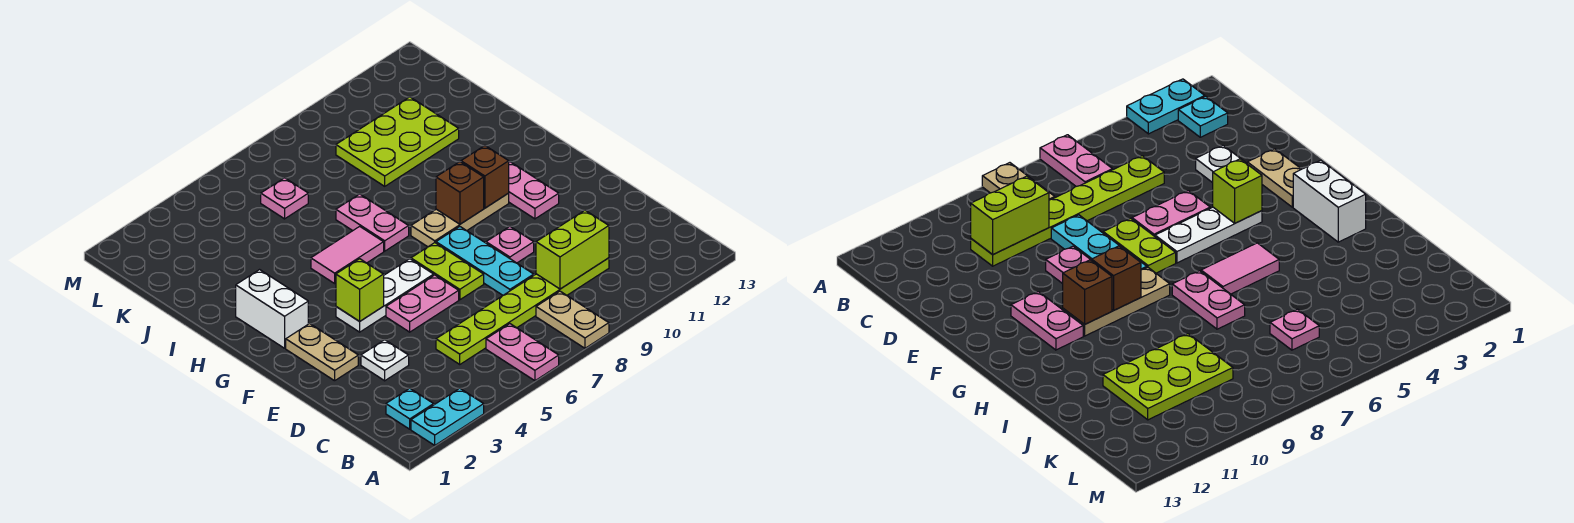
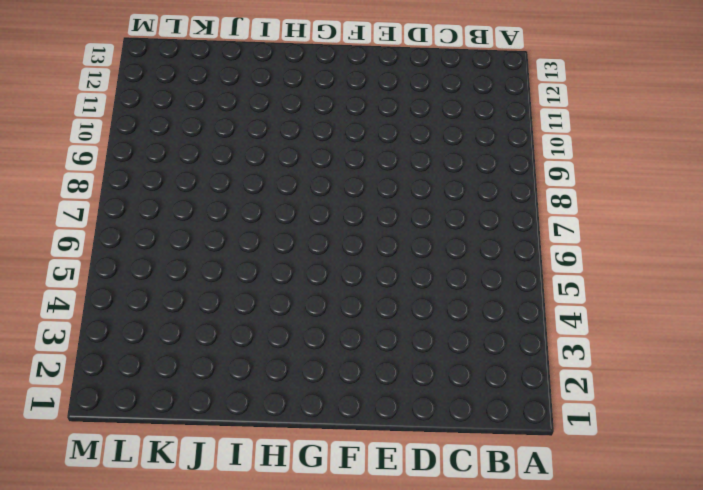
none -> cyan plate A2:A3 level 1
none -> pink plate A6:B6 level 1
none -> tan plate A8:B8 level 1

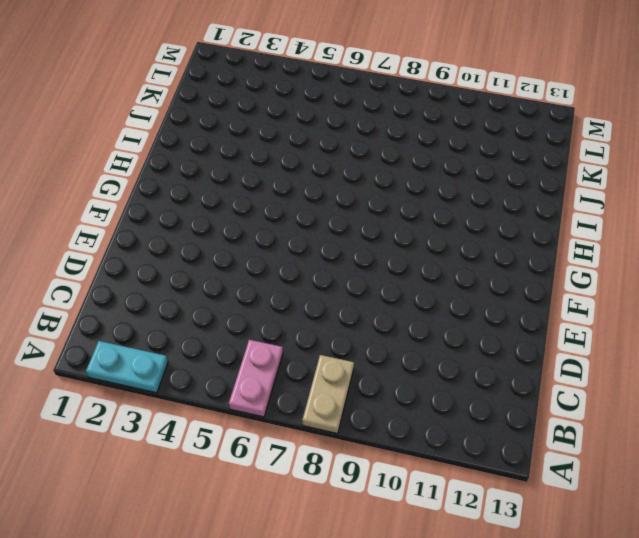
none -> cyan plate B2 level 1
none -> lime plate C5:C10 level 1
none -> white plate D3 level 1

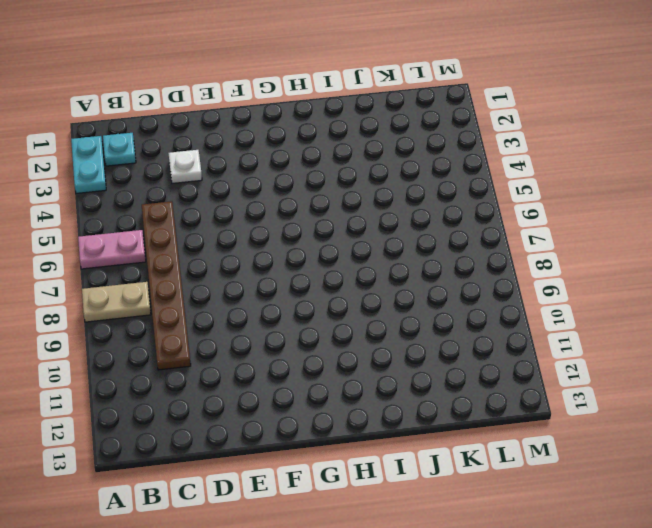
brown plate C5:C10 level 1 -> lime plate C5:C10 level 1
none -> cyan plate D8:F8 level 1
none -> tan plate E2:F2 level 1
none -> pink plate E5:E6 level 1

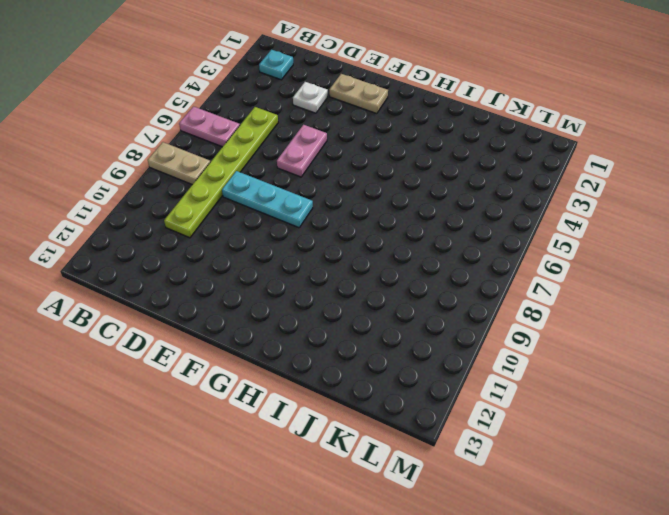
none -> cyan plate A2:A3 level 1
none -> lime plate E7:F7 level 1
none -> pink plate E9 level 1

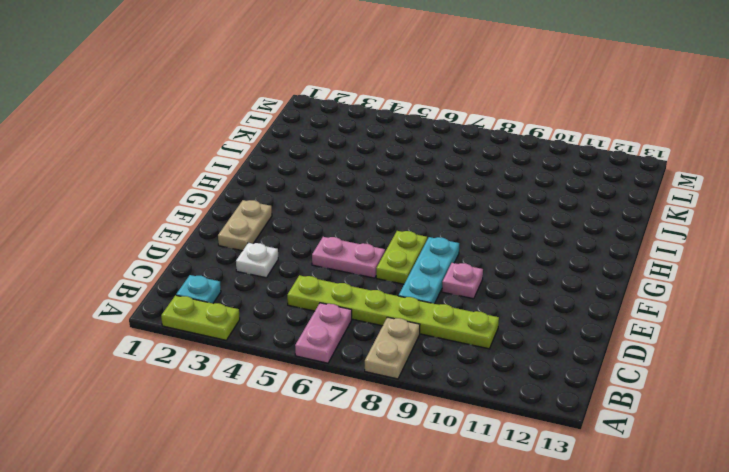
lime plate A2:A3 level 1 -> cyan plate A2:A3 level 1
none -> white plate F4:F6 level 1
none -> pink plate F11:G11 level 1
none -> white brick G2:H2 level 1

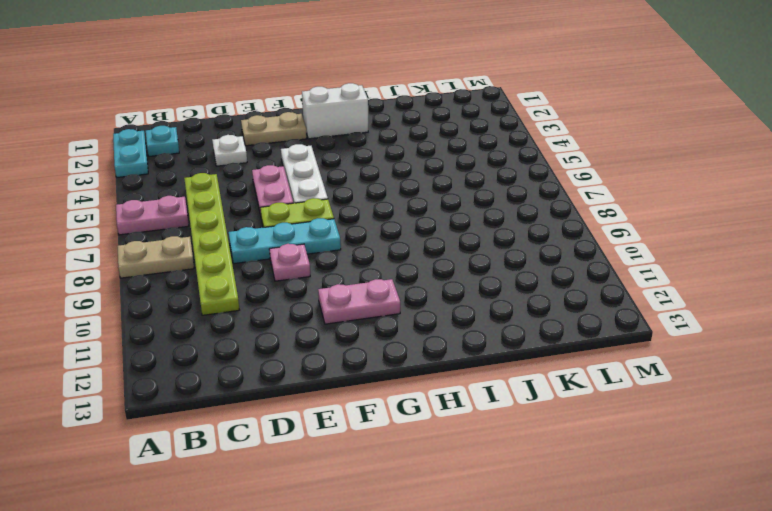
none -> tan plate G8:G10 level 1
none -> pink tile H5:H6 level 1
none -> pink plate H7:I7 level 1

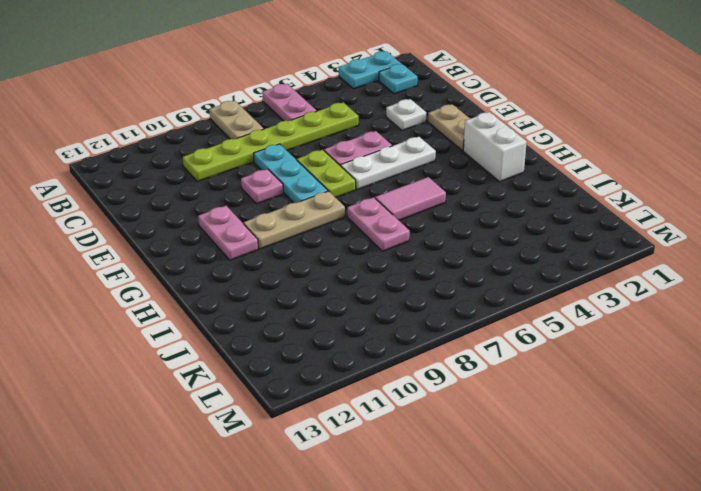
none -> lime plate J9:K11 level 1
none -> pink plate K6 level 1
none -> lime brick C9:C10 level 2

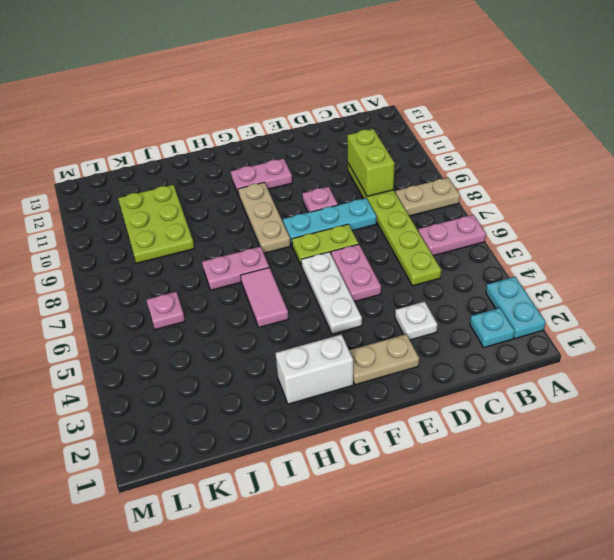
none -> lime brick F4 level 2
none -> brown brick G9 level 2
none -> brown brick G10 level 2

